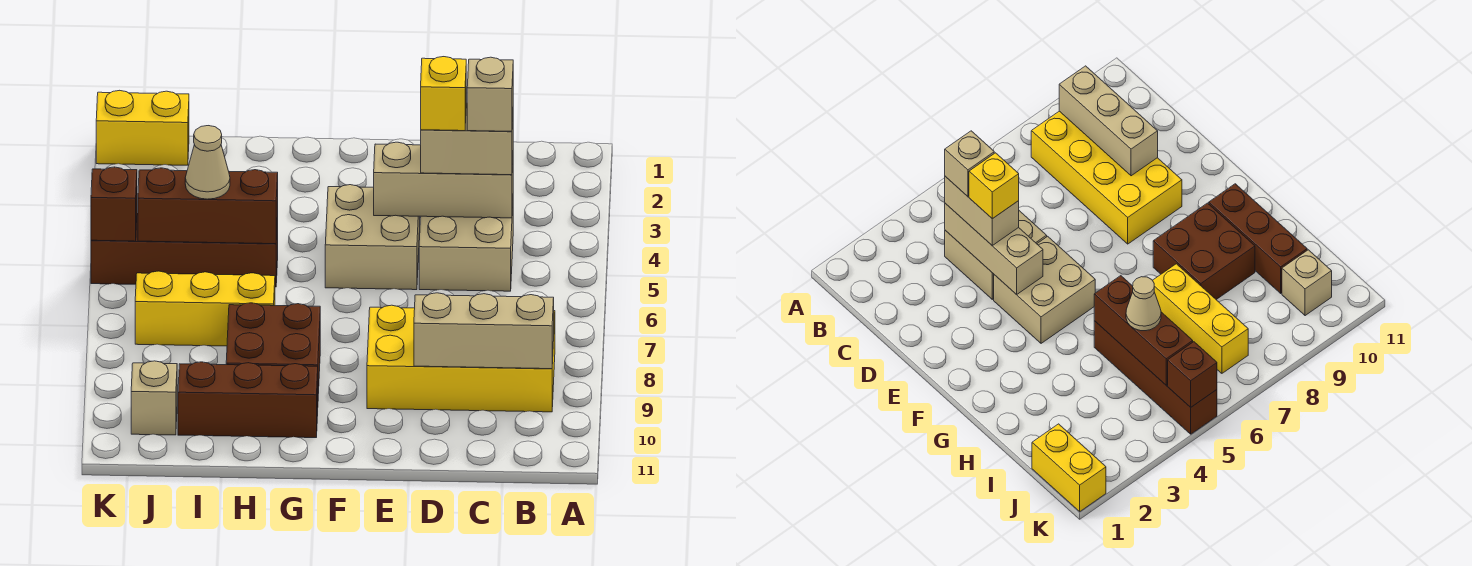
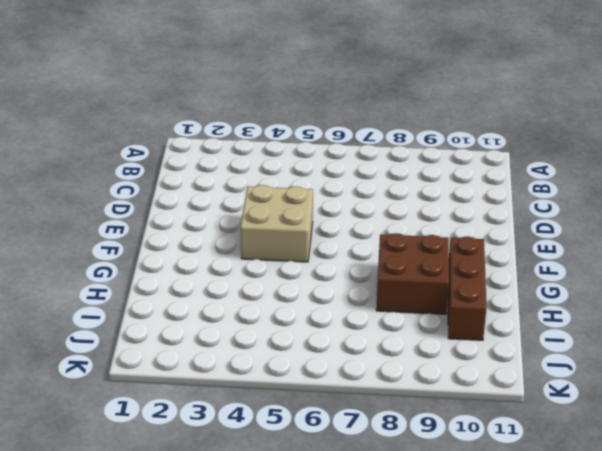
none -> yellow brick B8:E9 level 1
none -> tan brick C4:D5 level 1
none -> brown brick H5:K5 level 1

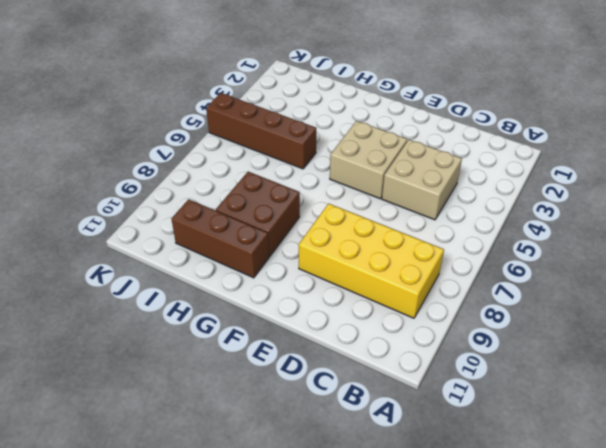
none -> yellow brick H7:J7 level 1
none -> yellow brick J1:K1 level 1
none -> tan brick J10 level 1

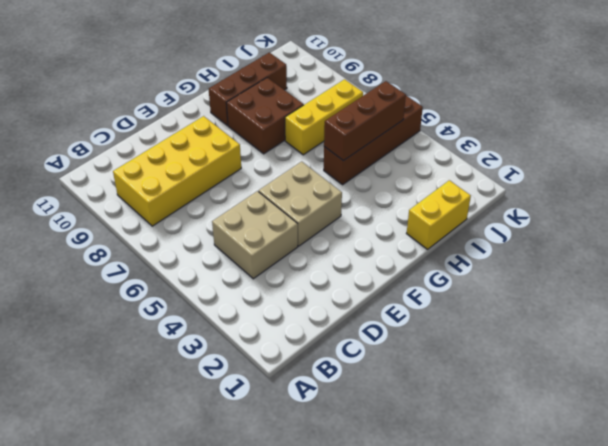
yellow brick H1:I1 level 1 -> yellow brick J1:K1 level 1
none -> tan brick J10 level 1
none -> tan brick B9:D9 level 2
none -> tan brick C4:E4 level 2

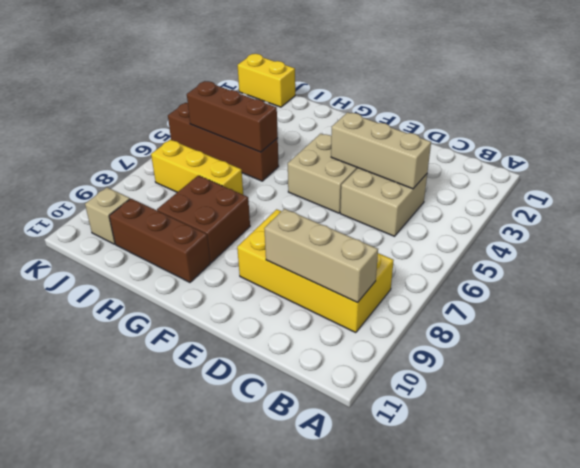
none -> brown brick K5 level 2
none -> tan brick C4:D4 level 3
none -> tan cone I5 level 3

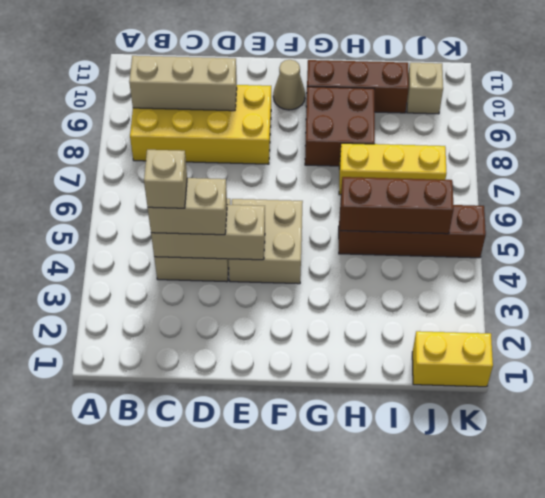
tan cone F10 level 1 -> tan cone I5 level 3
none -> brown brick K5 level 2
none -> yellow brick D4 level 4

